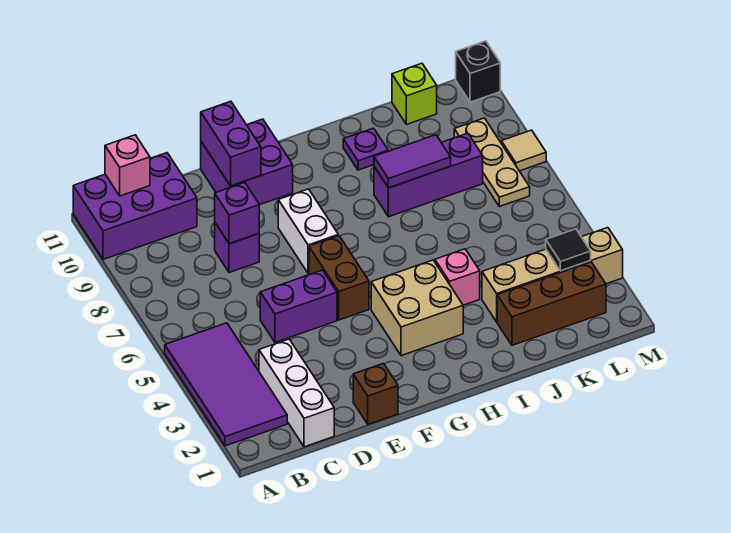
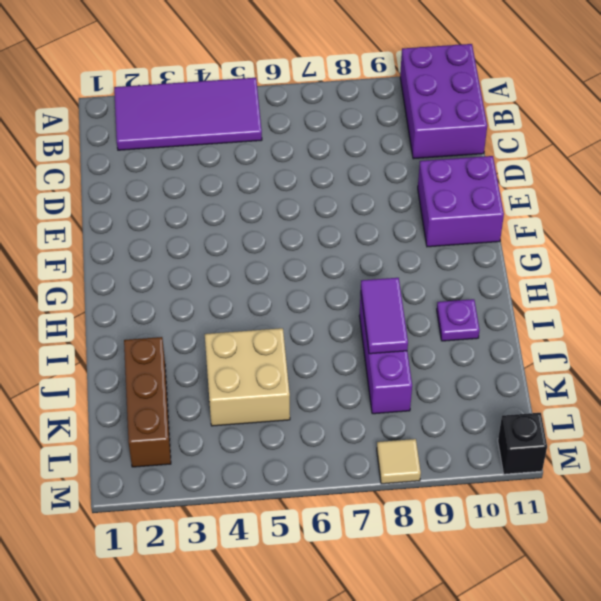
tan brick J4:K5 level 1 -> tan brick G3:H4 level 1
none -> white brick C1:C3 level 1
none -> purple brick D5:E5 level 1
none -> purple brick D8 level 1

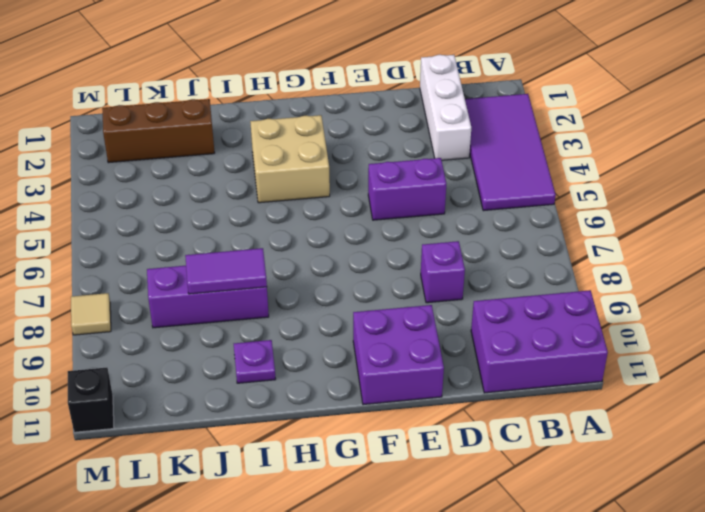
none -> brown brick E1 level 1
none -> brown brick F5:F6 level 1
none -> white brick F7:F8 level 1

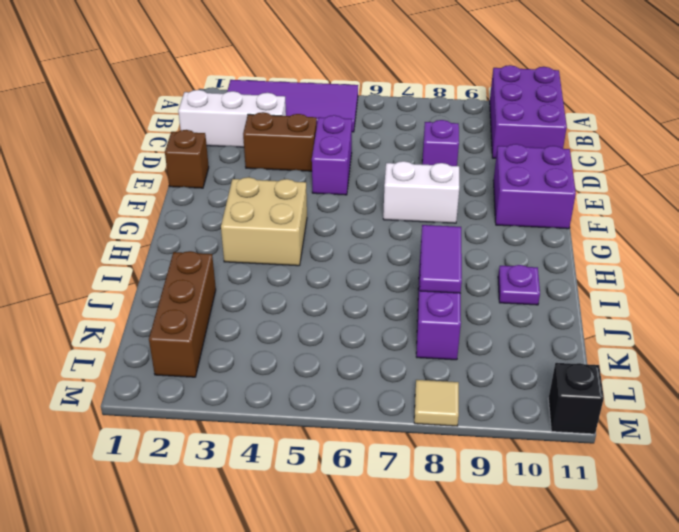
brown brick D3:D4 level 1 -> brown brick F5:F6 level 1
none -> pink brick I4 level 1
none -> tan brick J3:M3 level 1
none -> lime brick K11 level 1

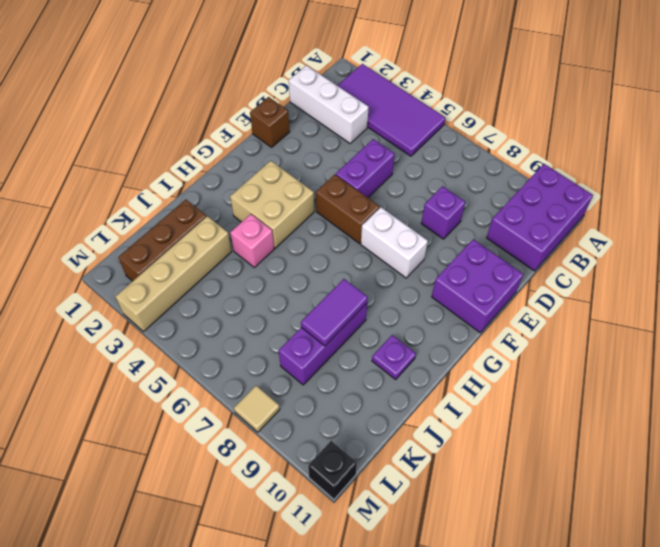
none -> lime brick K11 level 1
none -> tan plate L7:L9 level 1
none -> pink brick B11 level 2

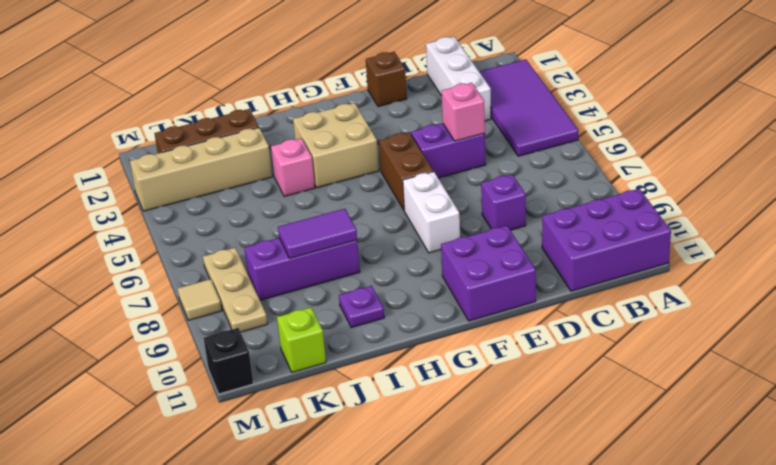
pink brick D5 level 2 -> pink brick B11 level 2
none -> purple brick D8 level 2
none -> purple brick E10:E11 level 2
none -> black tile L3 level 2

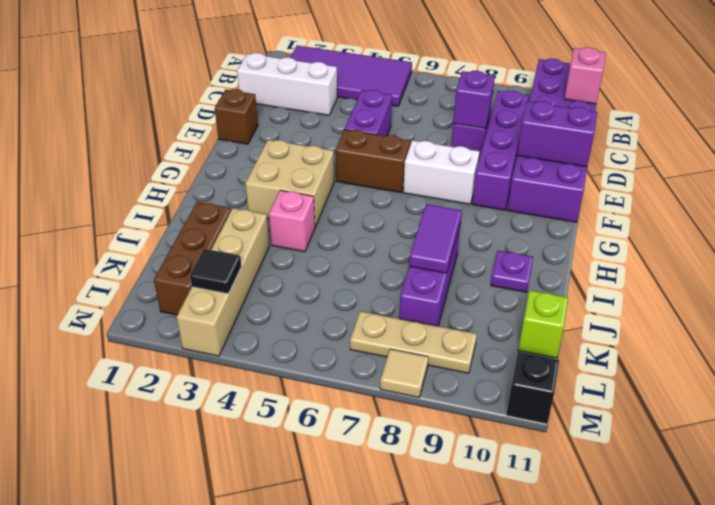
purple brick C9:F9 level 1 -> none

